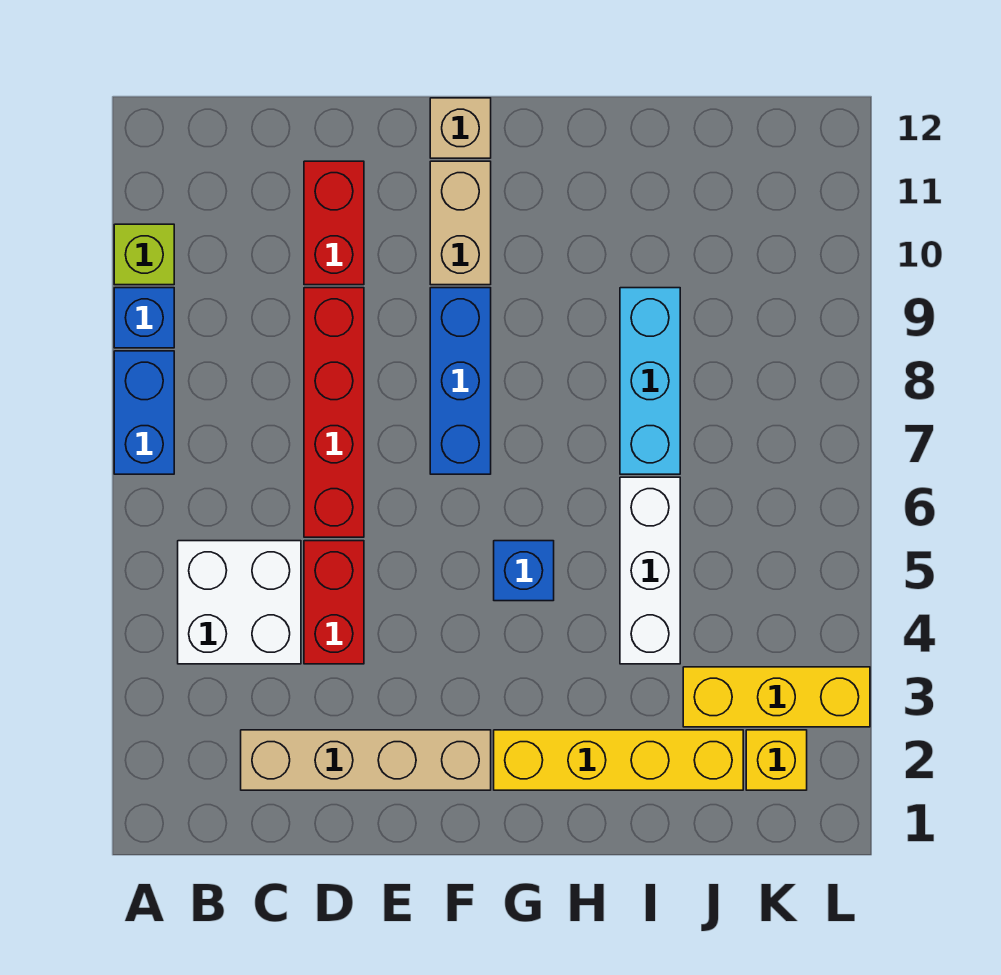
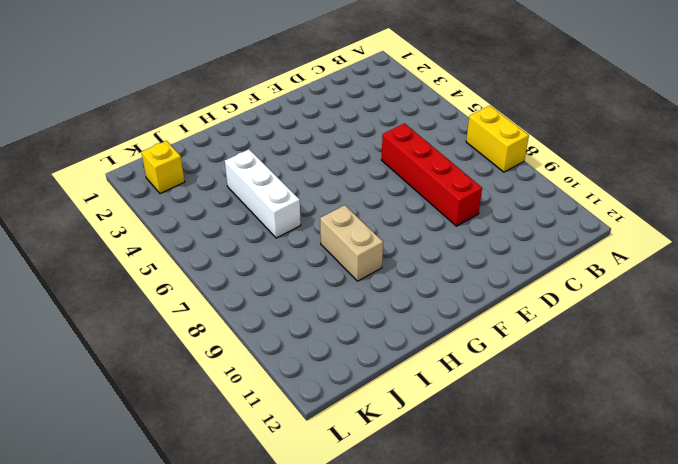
yellow brick A7:A8 level 1 -> blue brick A7:A8 level 1
tan brick H8:H9 level 1 -> tan brick F10:F11 level 1
none -> blue brick A9 level 1
none -> lime brick A10 level 1
none -> white brick B4:C5 level 1

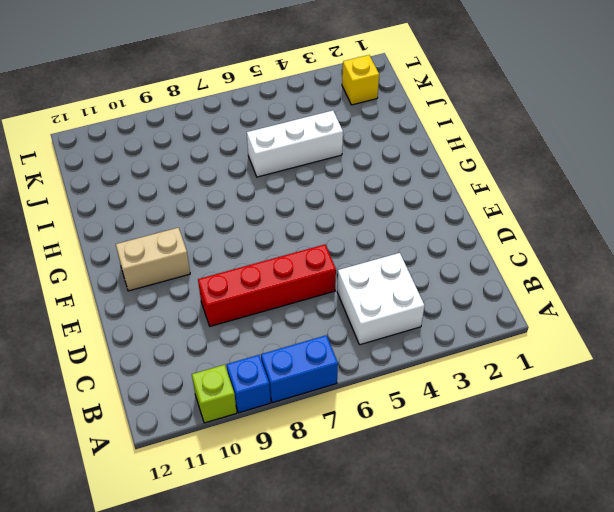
none -> tan brick C2:F2 level 1
none -> red brick D4:D5 level 1
none -> red brick D10:D11 level 1

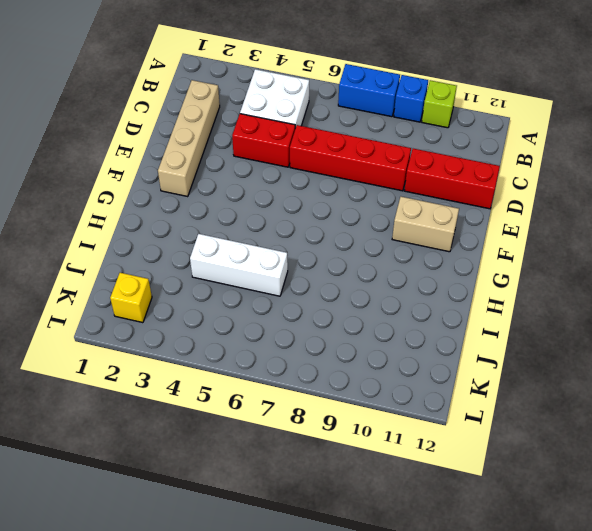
red brick D10:D12 level 1 -> red brick D10:D11 level 1
none -> blue brick F7:F9 level 1
none -> tan brick F12 level 1
none -> yellow brick G2:J2 level 1

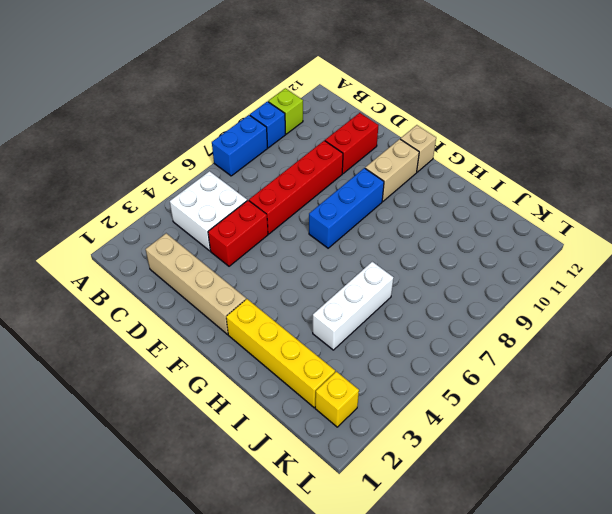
none -> blue brick G5 level 1
none -> cyan brick I7:I9 level 1
none -> yellow brick J3:L3 level 1

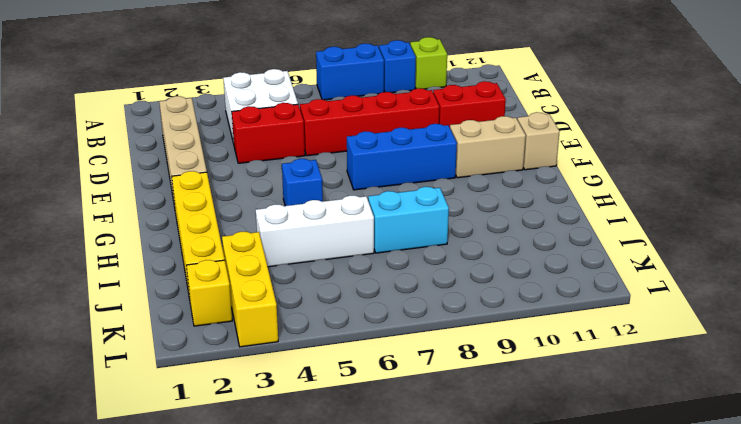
cyan brick I7:I8 level 1 -> cyan brick I7:I9 level 1

